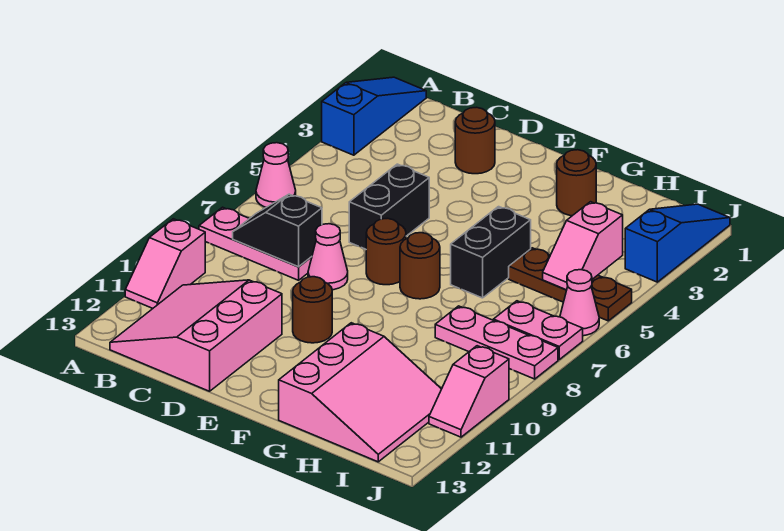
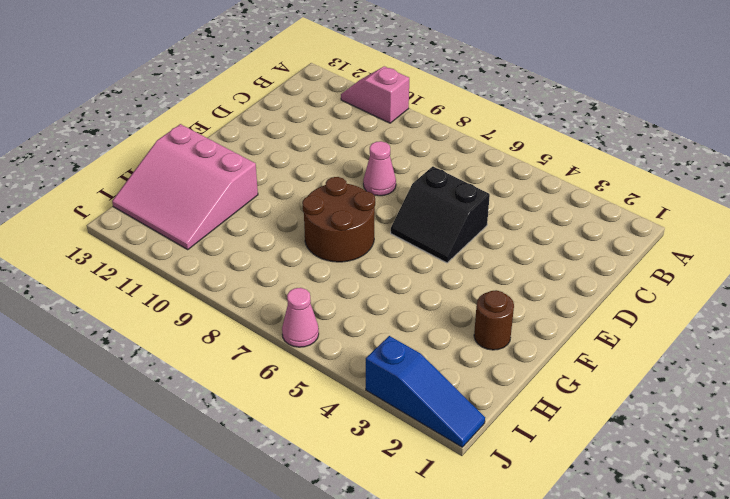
black slope D5:E6 level 1 top D -> black brick D5:D6 level 1
brown round brick F7:G8 level 1 -> brown round brick F7 level 1
none -> blue slope A1:A3 level 1 top 3
none -> pink cone A6 level 1
none -> pink plate A8:C8 level 1

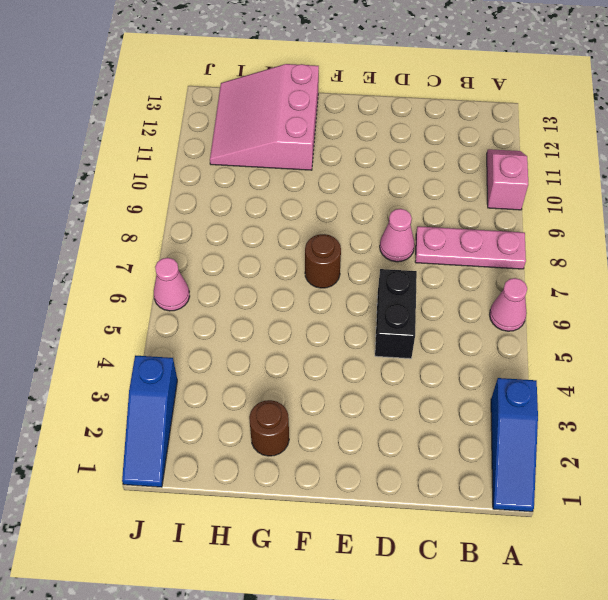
none -> pink slope B11:D13 level 1 top D
none -> brown round brick D2 level 1
none -> brown round brick E7 level 1

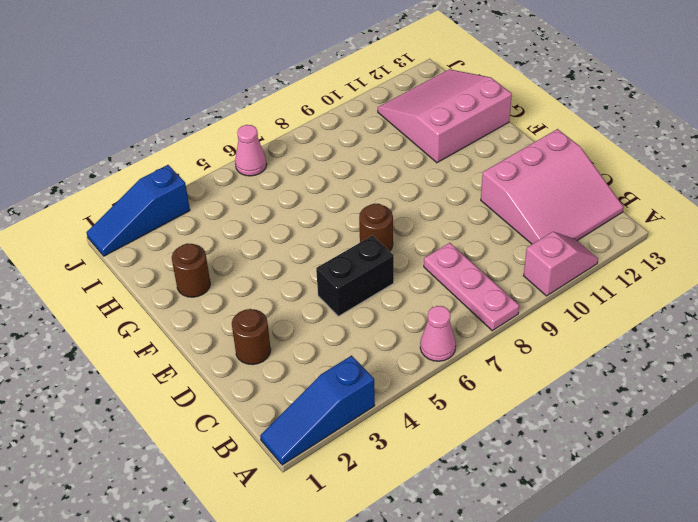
none -> pink cone D8 level 1
none -> brown round brick E10 level 1
none -> brown round brick F7 level 1

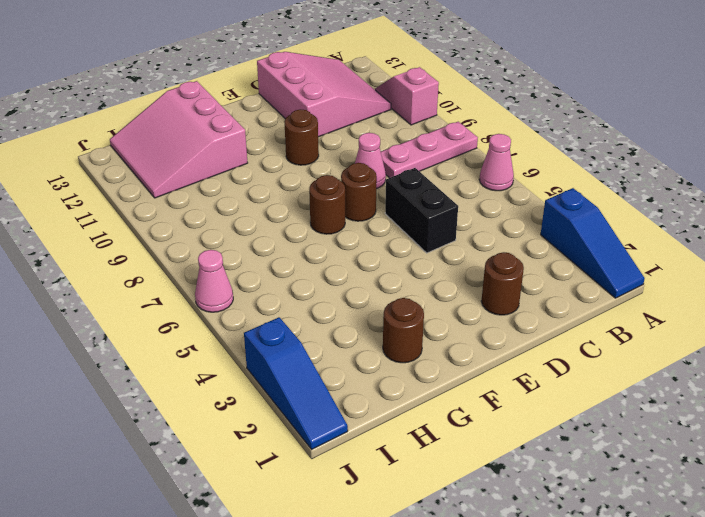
none -> black brick G5:G6 level 1
none -> brown plate H5:J5 level 1
none -> pink plate H8:J8 level 1

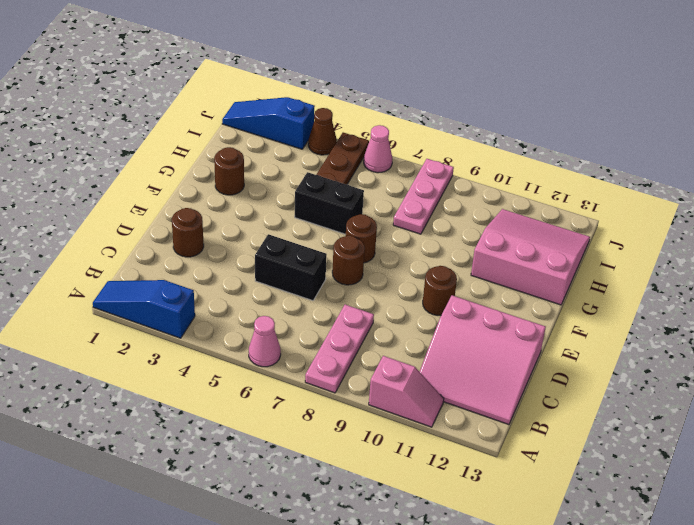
brown cone J4 level 1 -> none
none -> pink cone D8 level 1
none -> pink plate I7:J7 level 1
none -> pink slope J10:J11 level 1 top 10

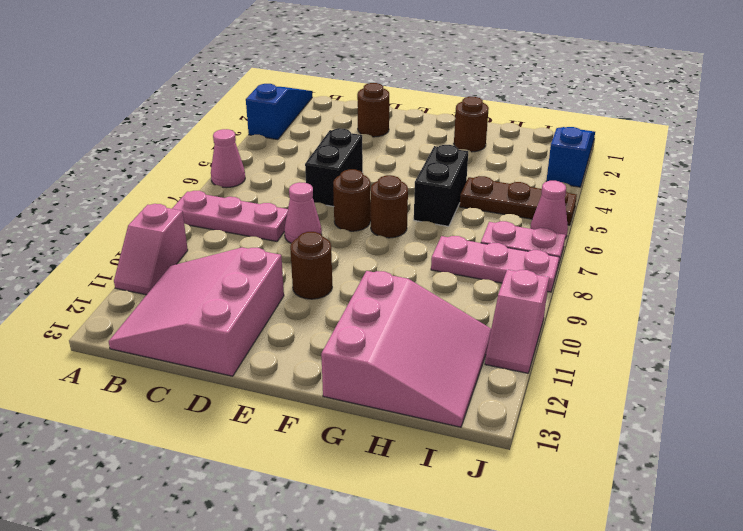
none -> black slope B8:C8 level 2 top C
none -> pink slope I4:I5 level 2 top 4

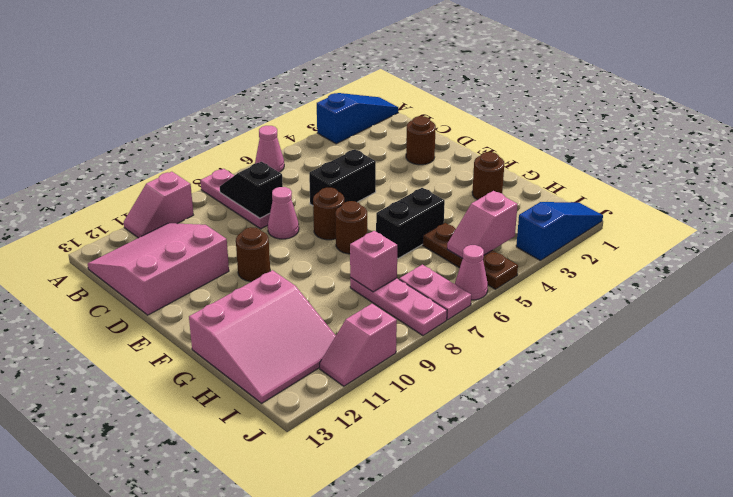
pink brick H8 level 2 -> none

